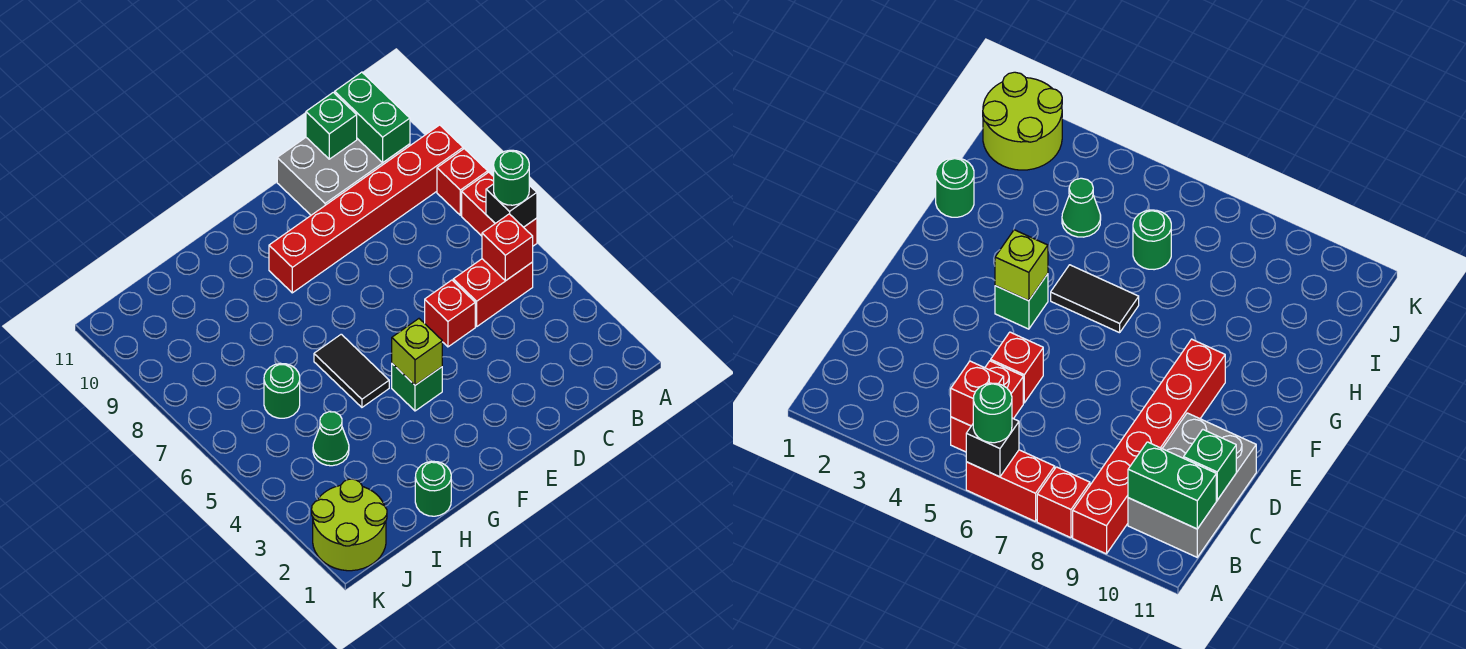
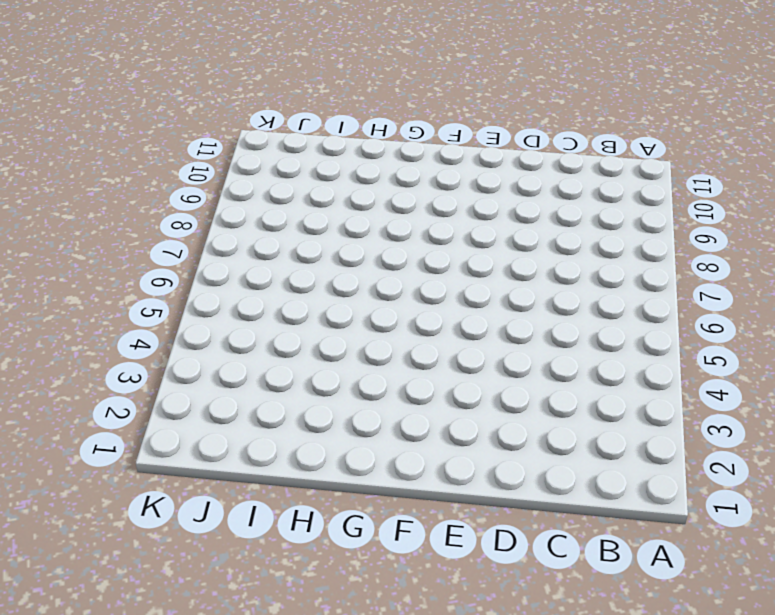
none -> red brick A6:A7 level 1
none -> red brick A8 level 1
none -> red brick A9:F9 level 1

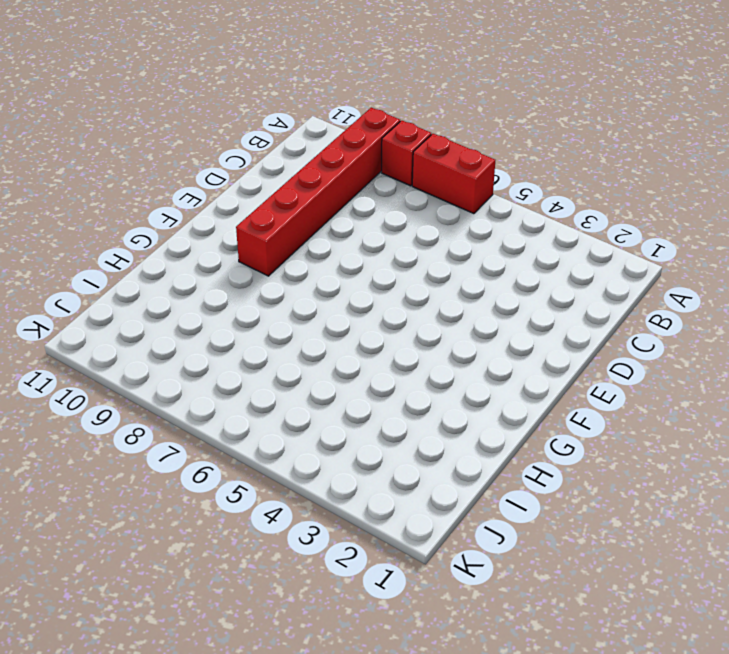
none -> red brick B5:C5 level 1
none -> grey brick B10:D11 level 1
none -> red brick D5 level 1

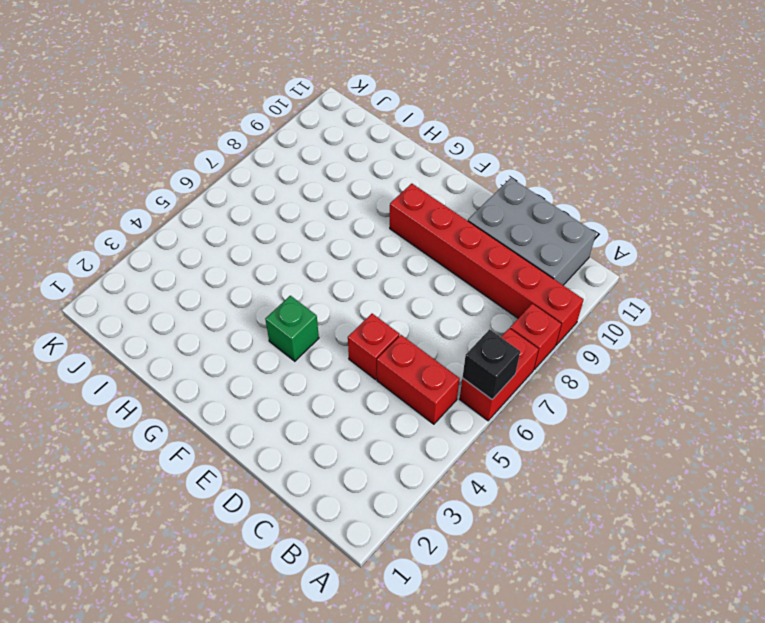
none -> black tile G5:G6 level 1
none -> green round brick H1 level 1
none -> green cone I4 level 1

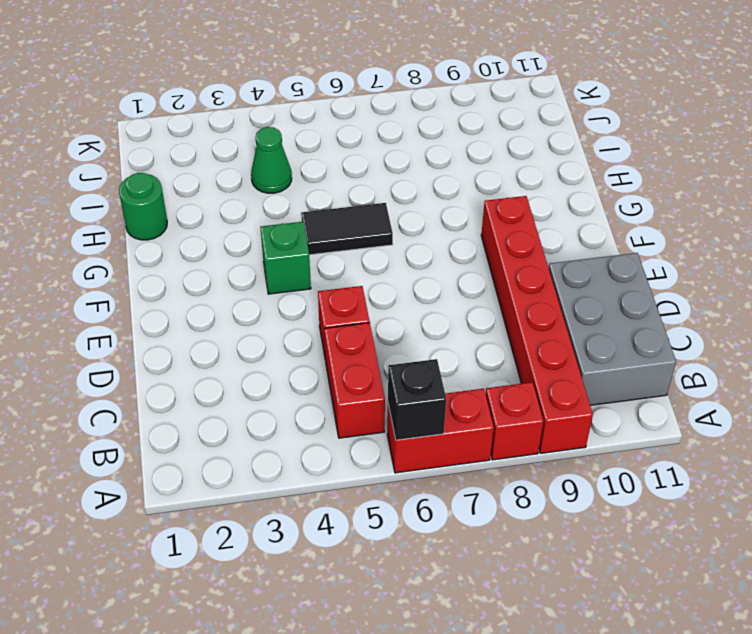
none -> green round brick I6 level 1
none -> lime round brick J1:K2 level 1
none -> red brick B5 level 2

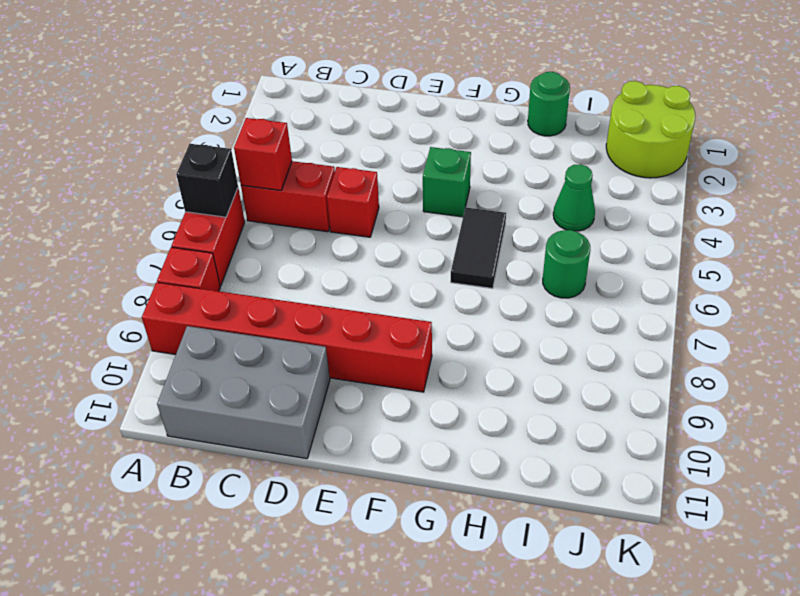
none -> green brick B10:B11 level 2
none -> green brick C11 level 2
none -> lime brick F4 level 2

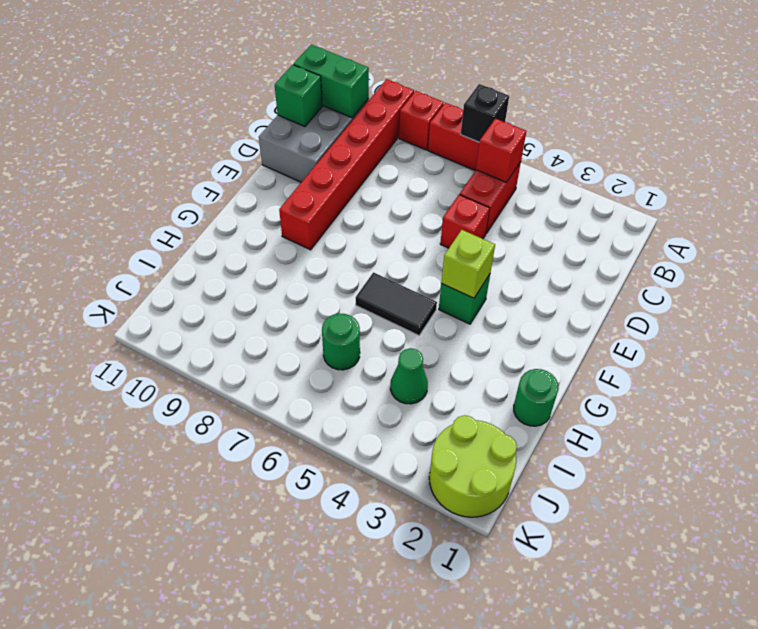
none -> green round brick A6 level 3

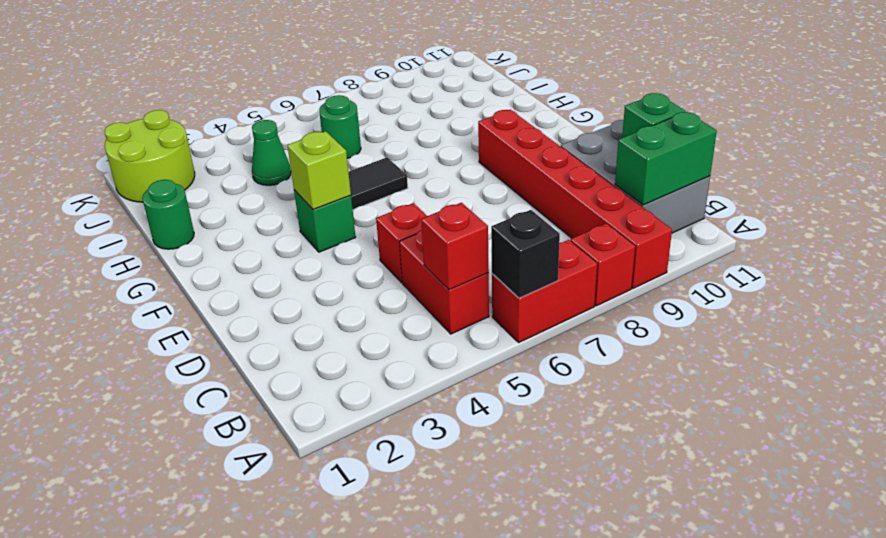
none -> green round brick A6 level 3

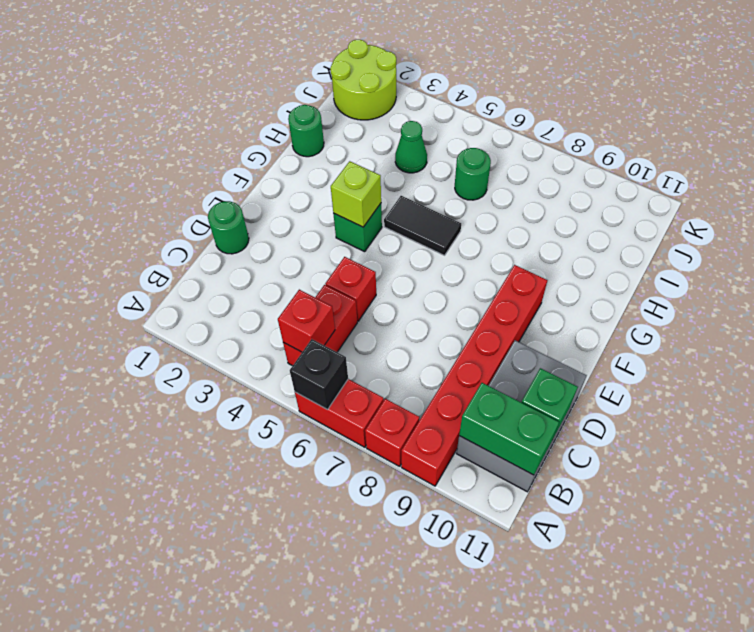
green round brick D1 level 1 -> green round brick A6 level 3

